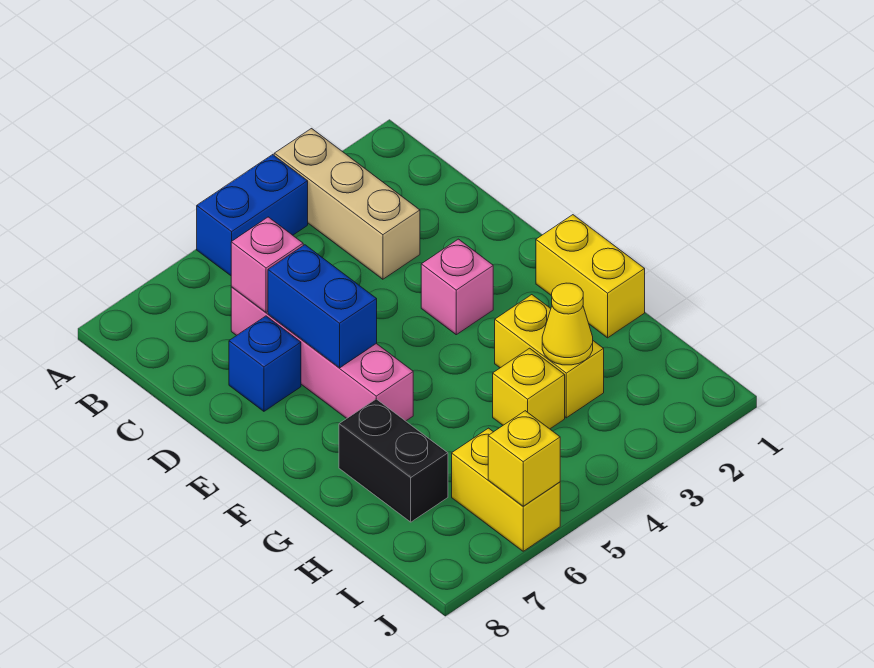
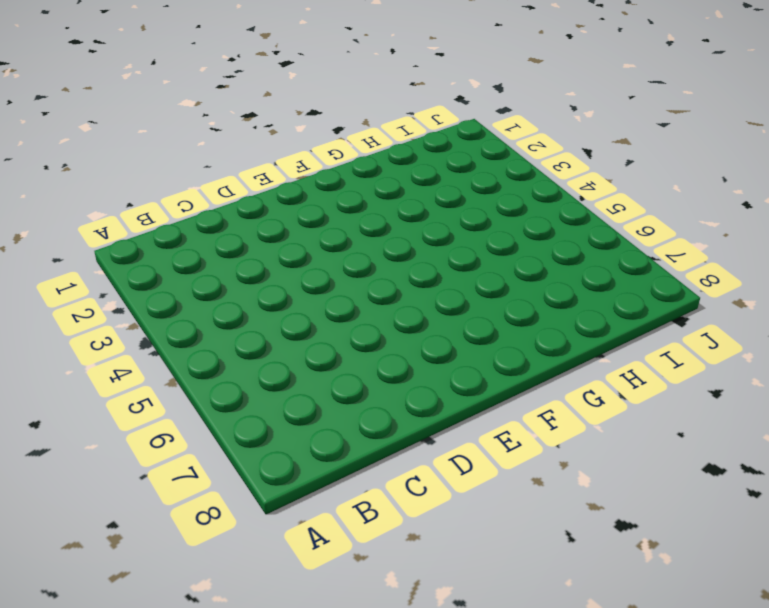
none -> tan brick A3:C3 level 1
none -> blue brick A4:A5 level 1
none -> pink brick C6:F6 level 1

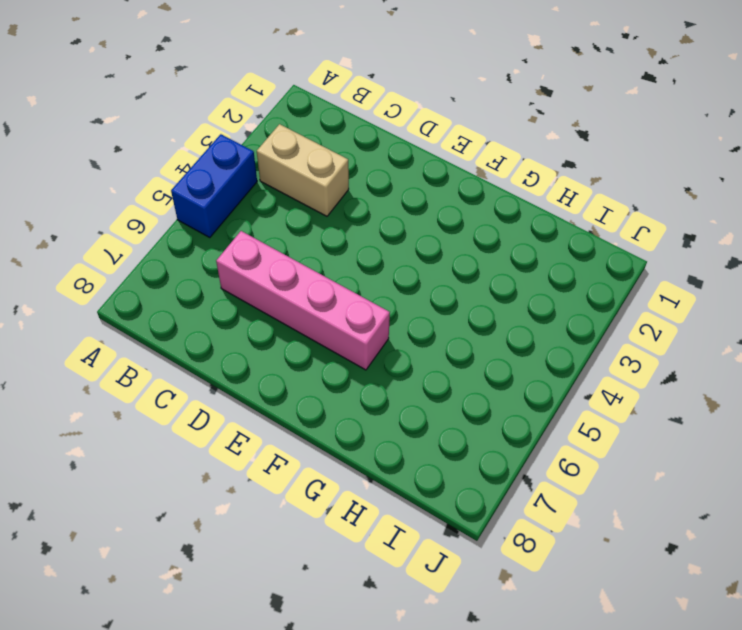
tan brick B3:C3 level 1 -> tan brick A3:C3 level 1
none -> blue brick D7 level 1
none -> pink brick E3 level 1
none -> yellow brick F1:G1 level 1

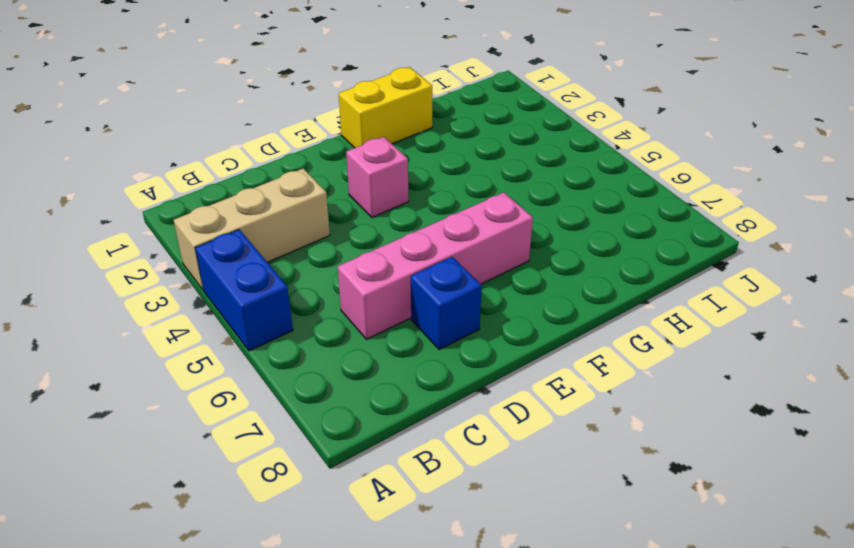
none -> yellow brick G3:H3 level 1
none -> black brick G7:H7 level 1
none -> yellow brick H4 level 1

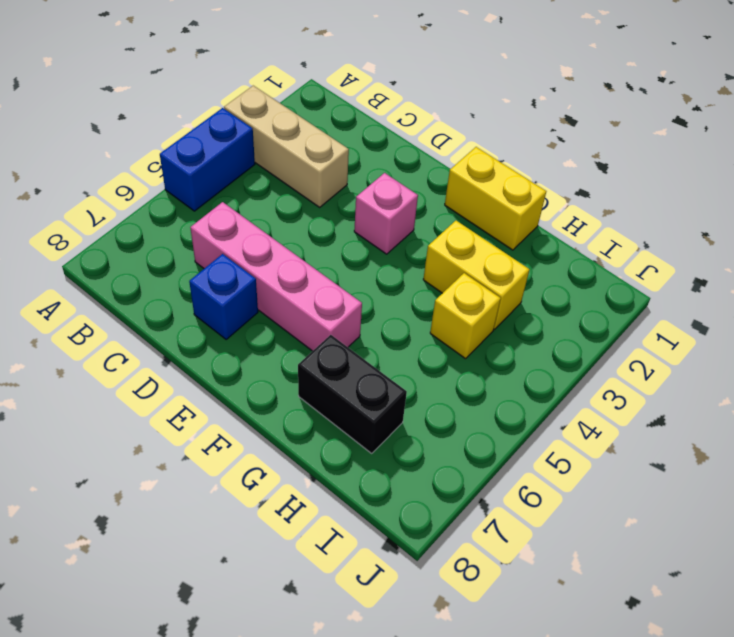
none -> yellow brick I6:J6 level 1
none -> pink brick C6 level 2
none -> blue brick D6:E6 level 2

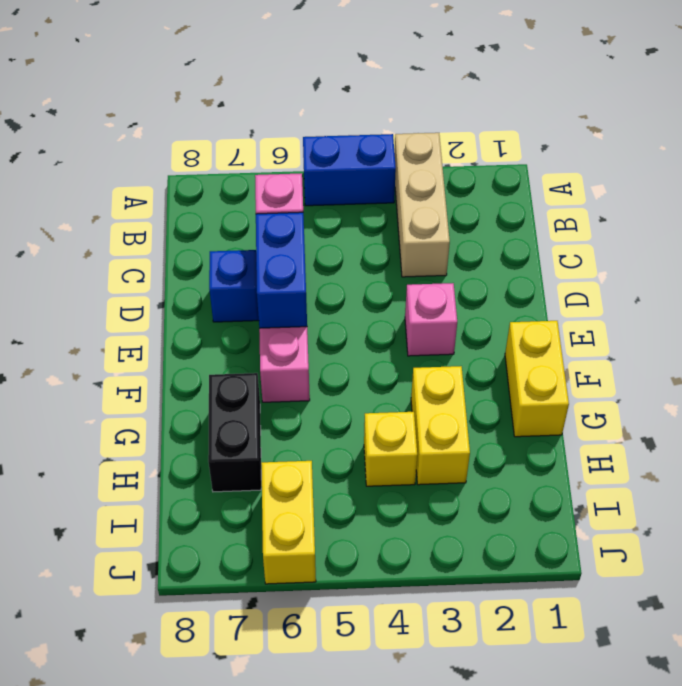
none -> yellow cone H3 level 2
none -> yellow brick J6 level 2

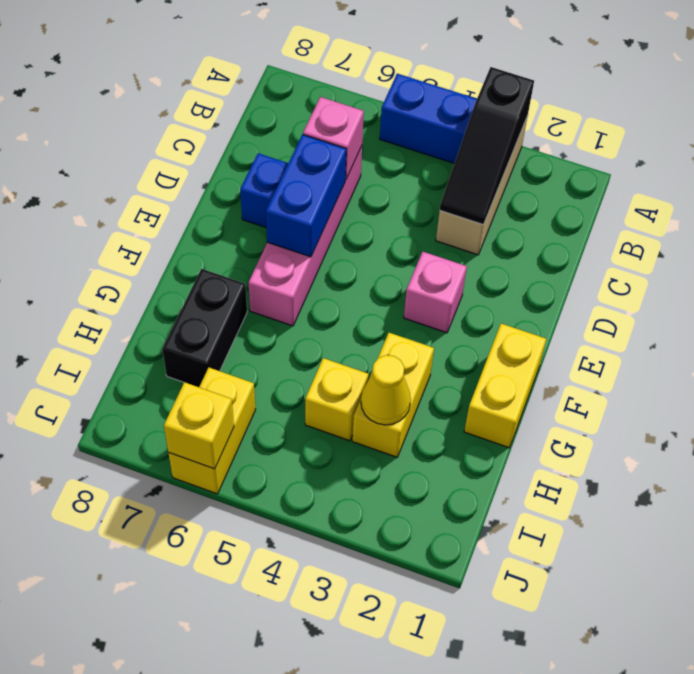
black slope A3:C3 level 2 top A -> none

